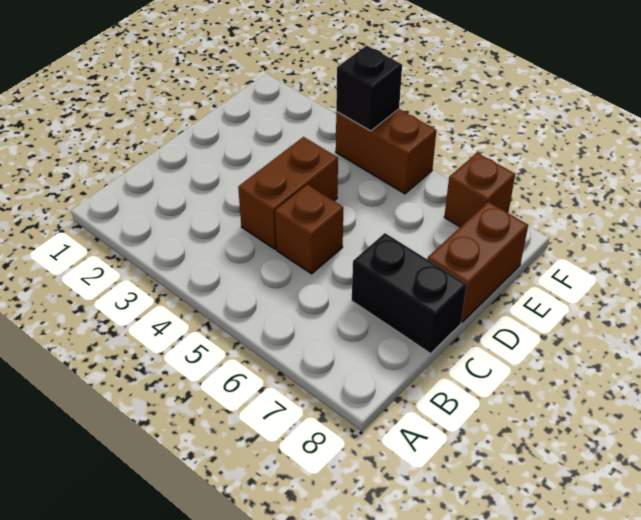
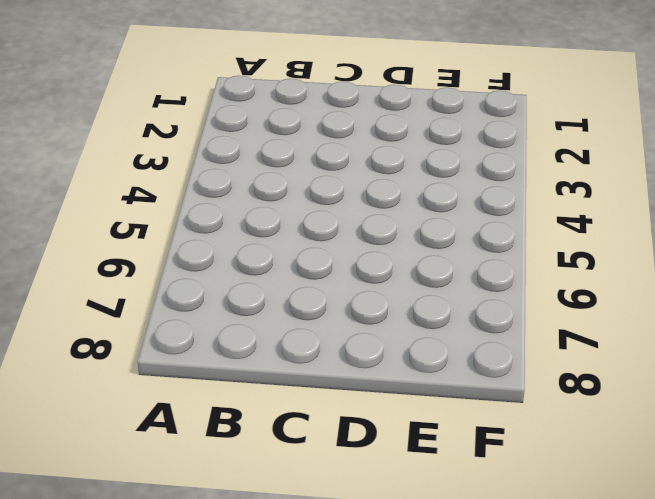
none -> brown brick C4:D4 level 1
none -> brown brick C5 level 1

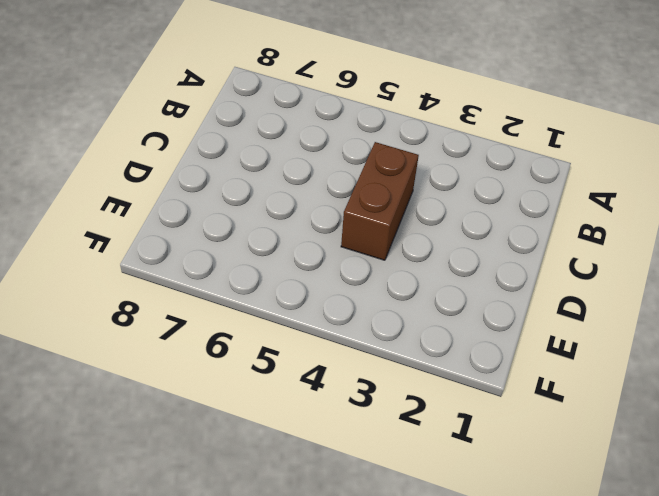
none -> brown brick C5 level 1
none -> black brick C7:C8 level 1

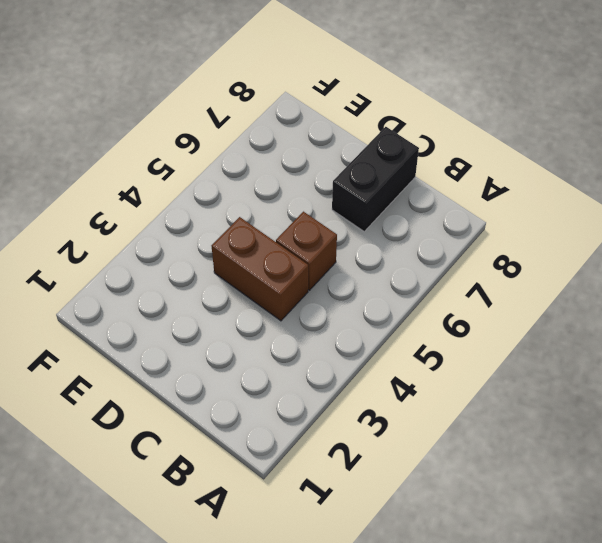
none -> brown brick D8:E8 level 1
none -> brown brick F4:F5 level 1

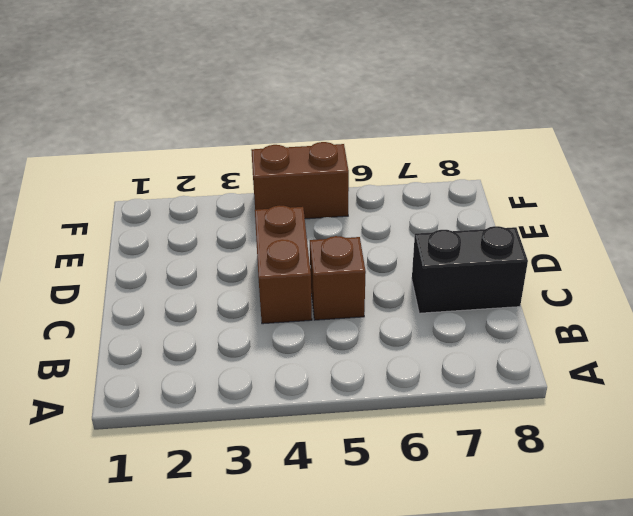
none -> brown brick D8:E8 level 1
none -> brown brick F7 level 1

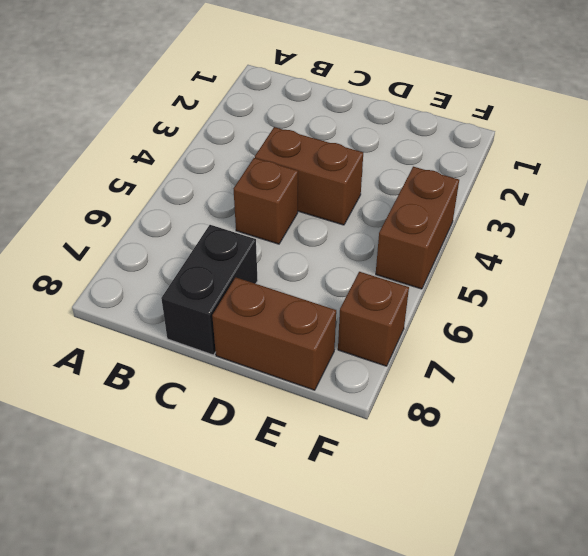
none -> black brick F4 level 2

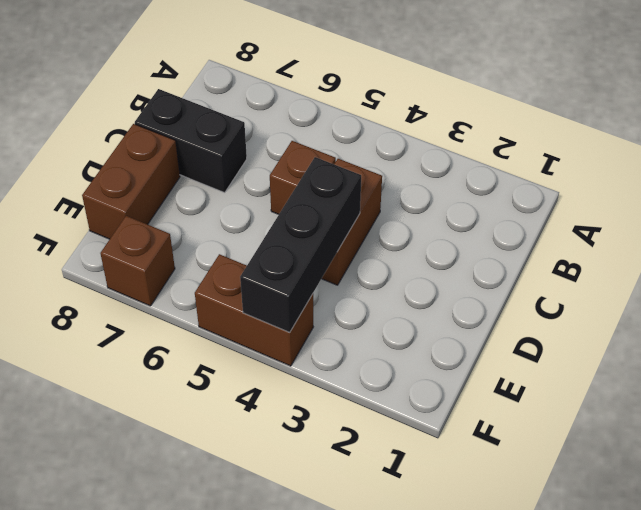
black brick D4:F4 level 2 -> black brick F4 level 2

